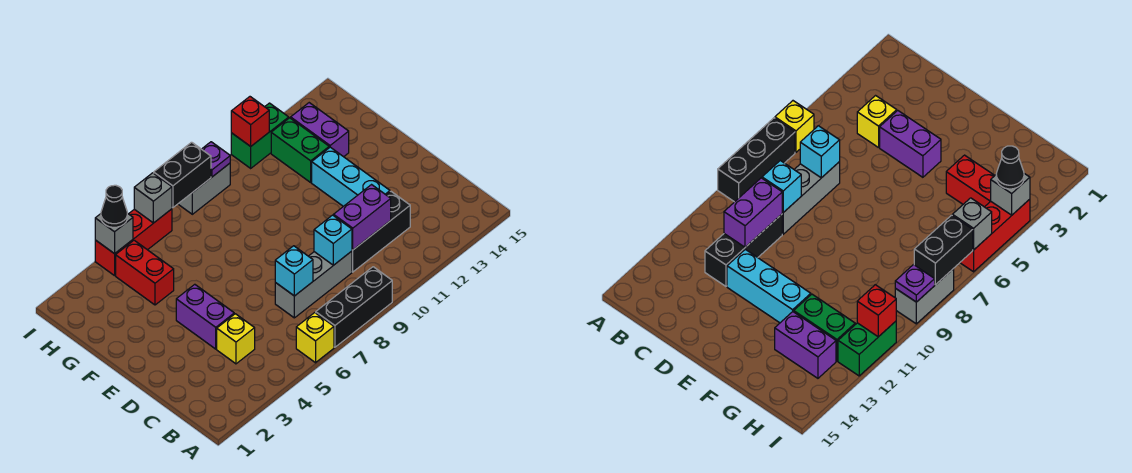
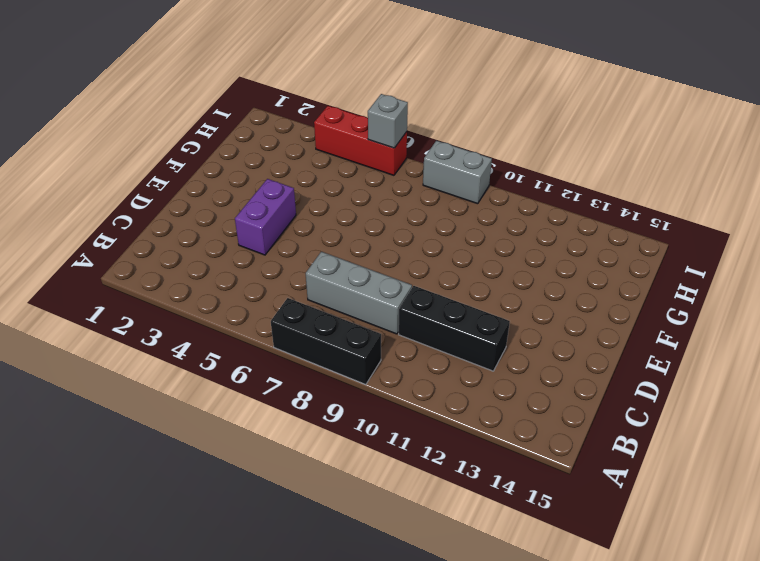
none -> yellow brick A6 level 1
none -> yellow brick C4 level 1
none -> cyan brick D12:F12 level 1

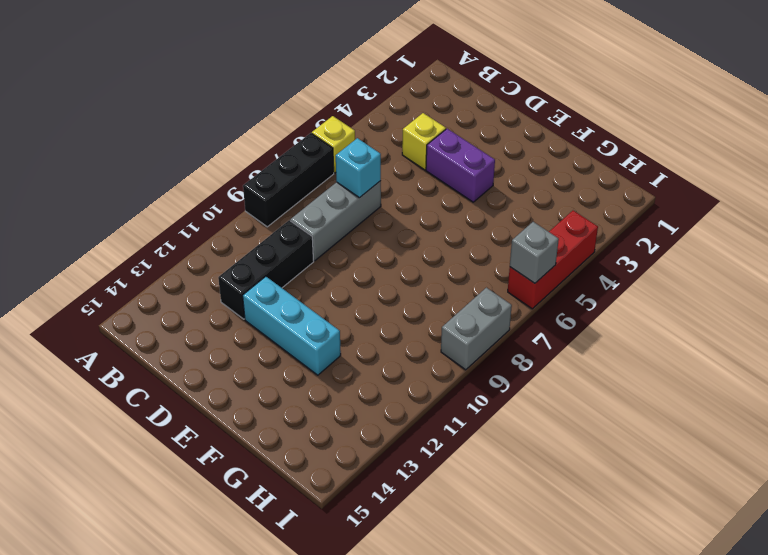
none -> red brick G4:H4 level 1
none -> green brick G12:H12 level 1
none -> purple brick G13:H13 level 1

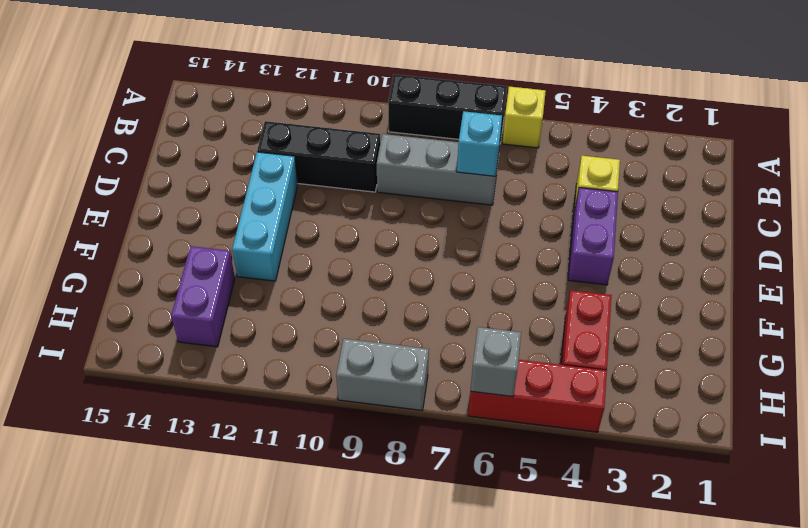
none -> green brick G12:H12 level 1
none -> green brick I11:I12 level 1
none -> cyan brick C9 level 2

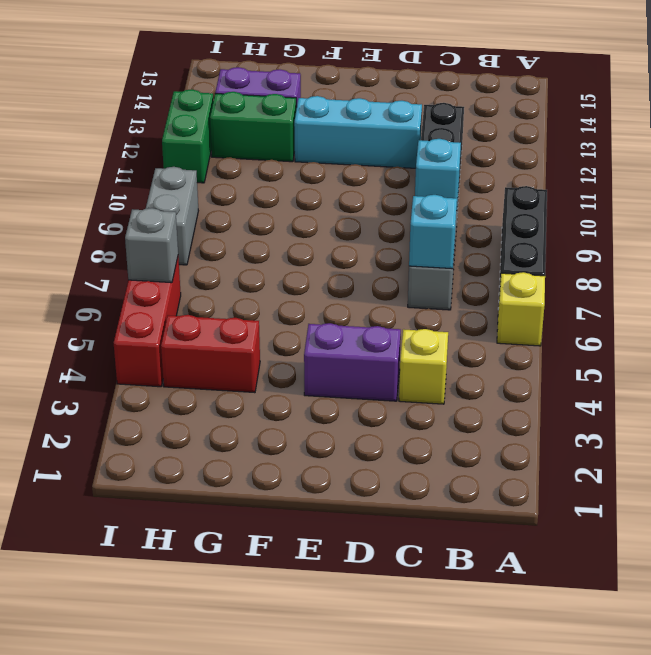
none -> purple brick C10:C11 level 2
none -> grey brick I4 level 2
none -> black brick I7:I8 level 2

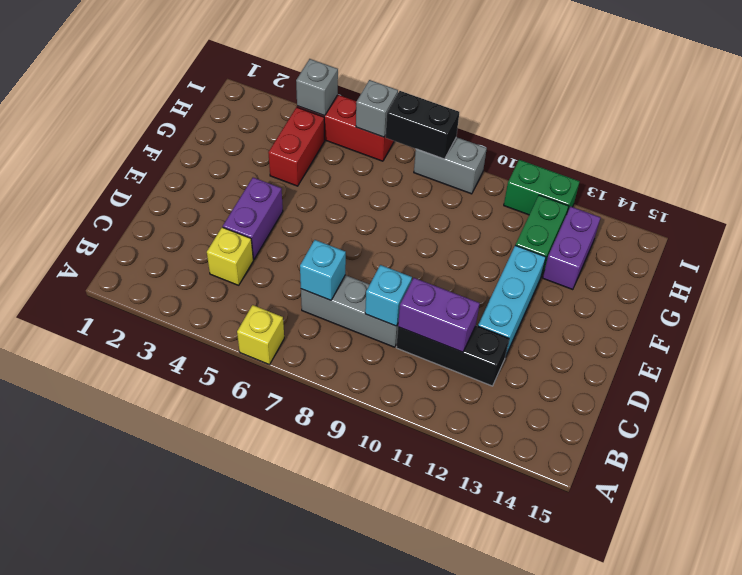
none -> black brick A7:A9 level 1
none -> purple plate I9 level 2
none -> red brick I11 level 2

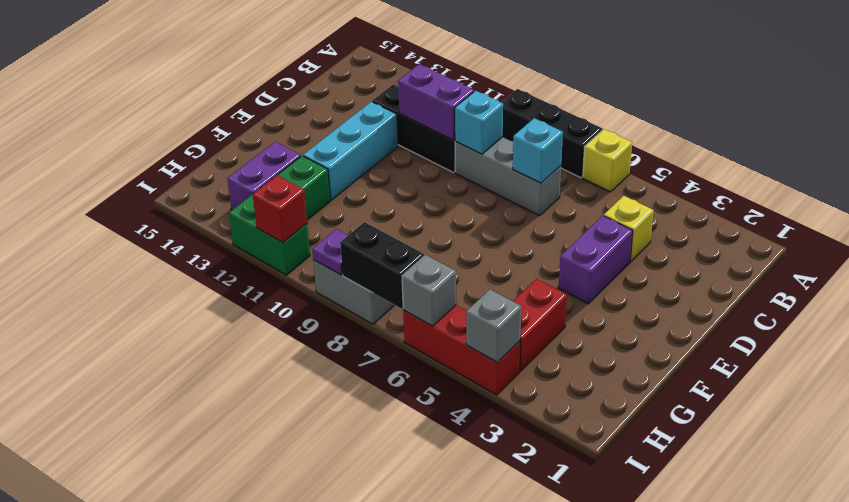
none -> black cone I4 level 3

